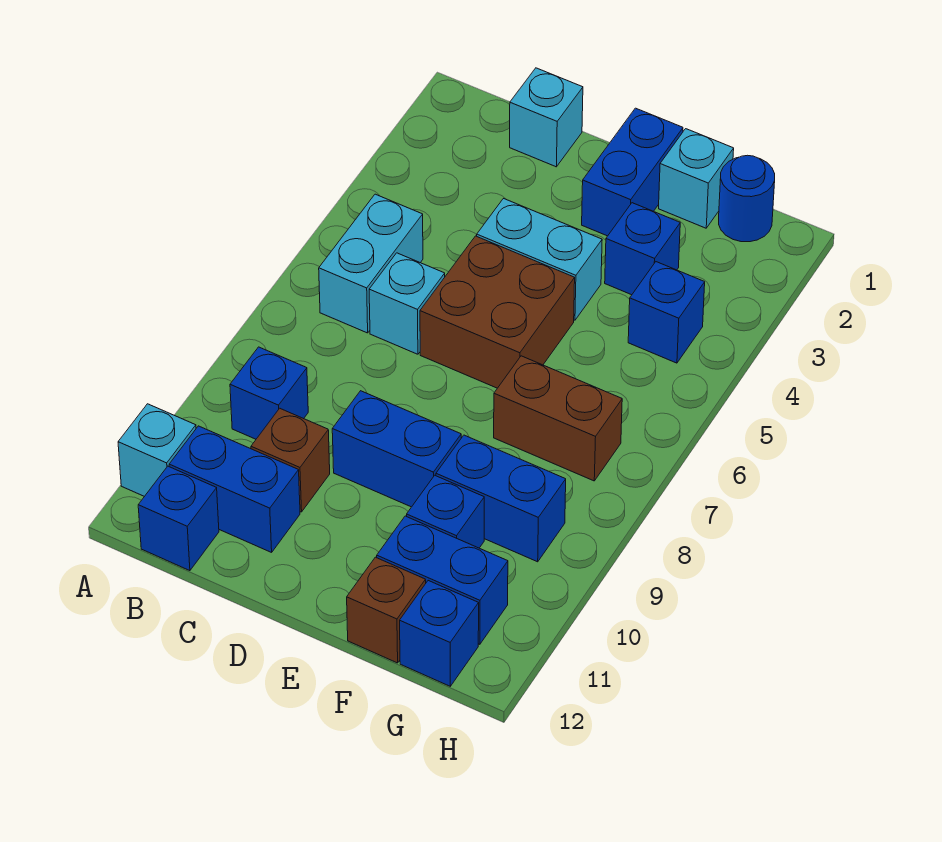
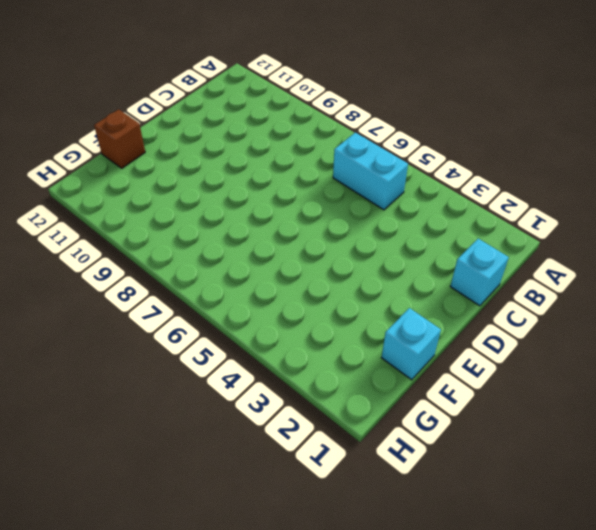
none -> cyan brick A11 level 1
none -> blue brick B9 level 1
none -> blue brick B11:C11 level 1

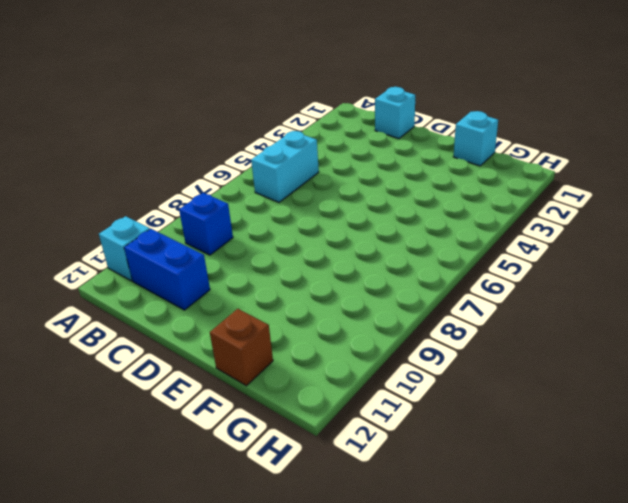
none -> blue brick B12 level 1
none -> cyan brick C6 level 1
none -> brown brick C10 level 1

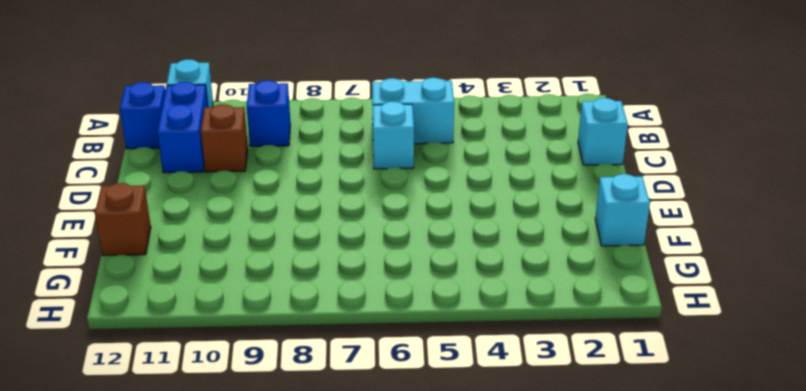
none -> cyan brick D4:E4 level 1
none -> brown brick D5:E6 level 1
none -> blue brick D9:E9 level 1

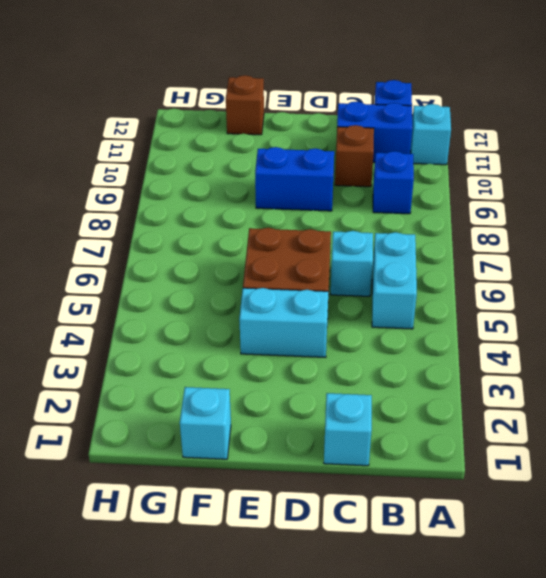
none -> blue brick E1:E2 level 1
none -> blue brick F3 level 1
none -> brown brick F7:G7 level 1

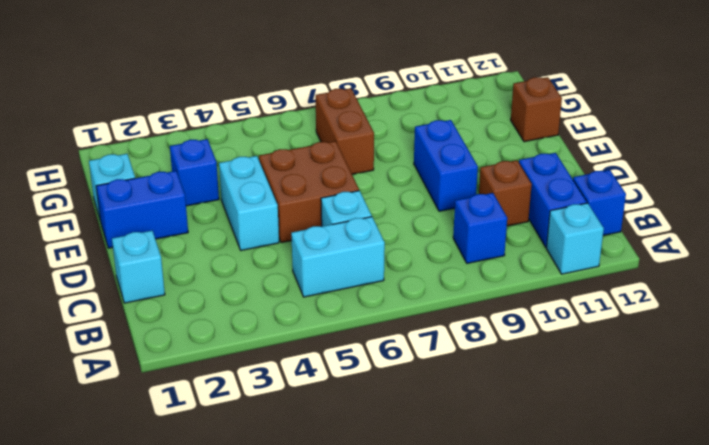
none -> blue brick F9:G9 level 1
none -> blue brick F10 level 1
none -> blue brick F11:G11 level 1

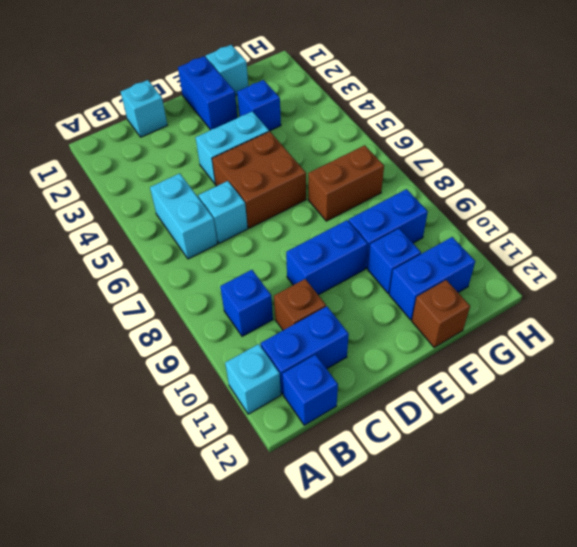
none -> blue round brick G1 level 1
none -> blue brick G4 level 1
none -> blue brick G12 level 1

